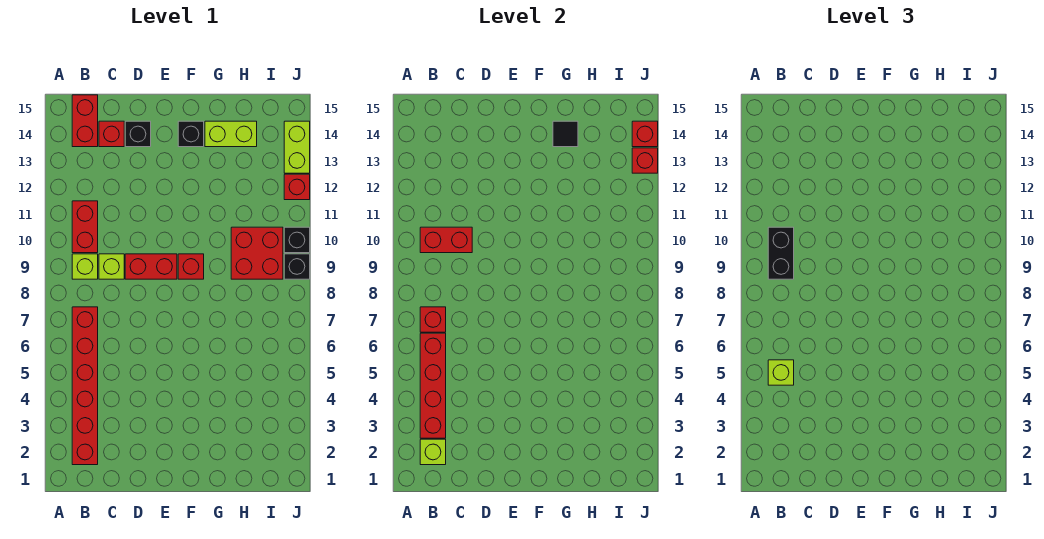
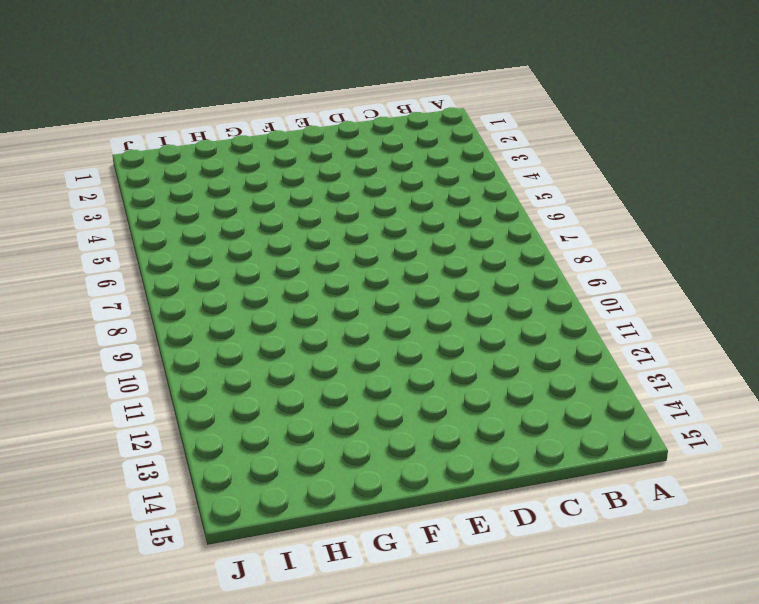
none -> red brick B2:B7 level 1
none -> lime brick B9 level 1
none -> red brick B10:B11 level 1

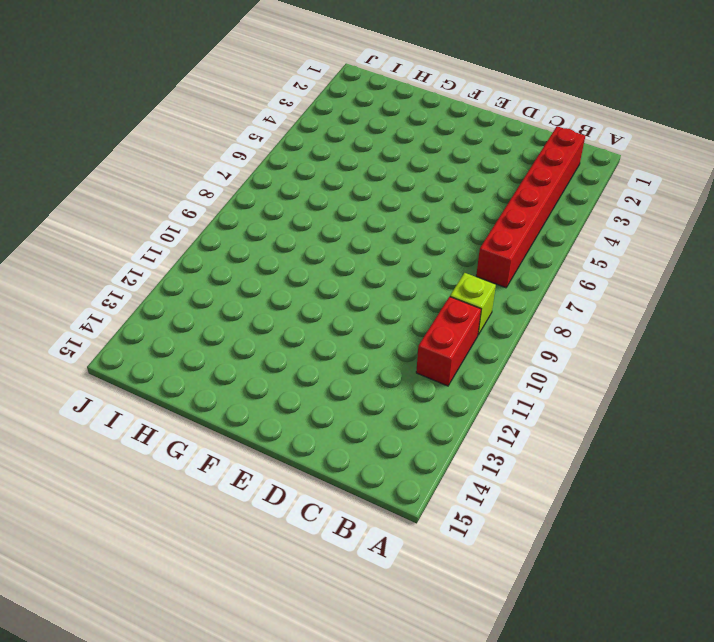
none -> red brick B14:B15 level 1
none -> lime brick C9 level 1
none -> red brick C14 level 1

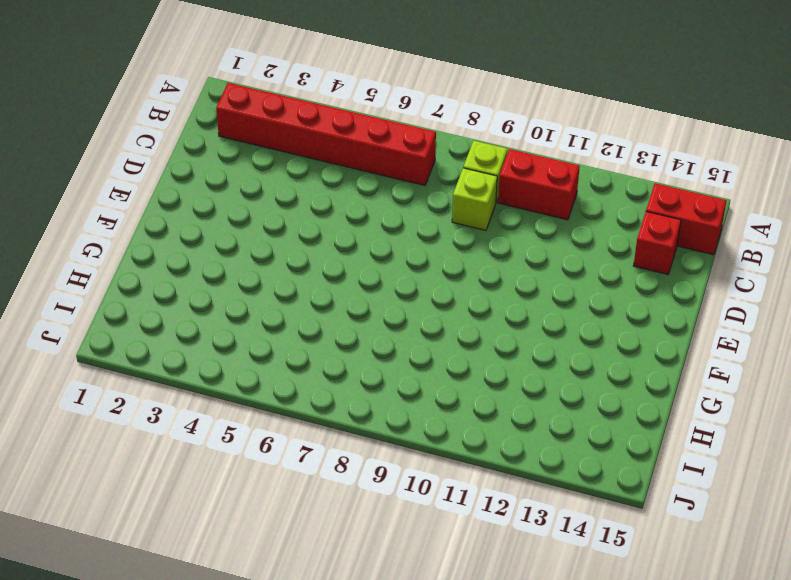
none -> red brick D9:E9 level 1
none -> black brick D14 level 1
none -> red brick F9 level 1

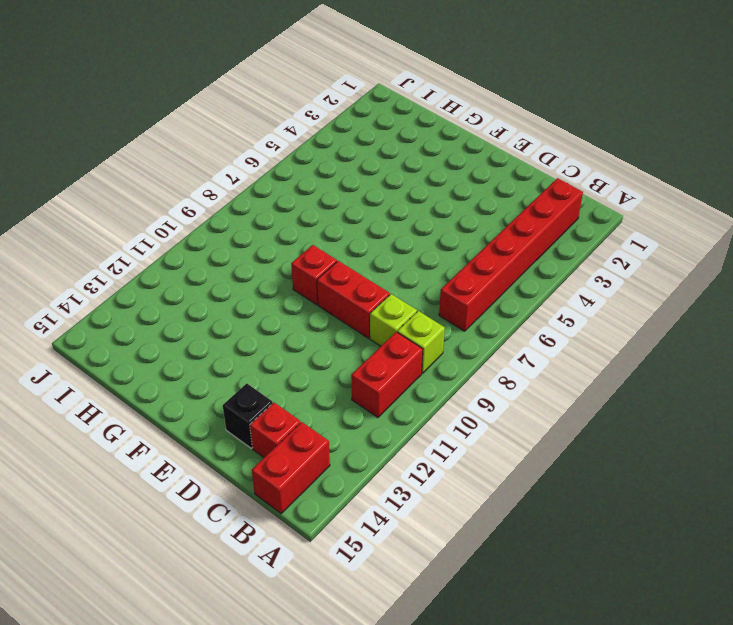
none -> black brick F14 level 1
none -> lime brick G14:H14 level 1
none -> red brick H9:I10 level 1

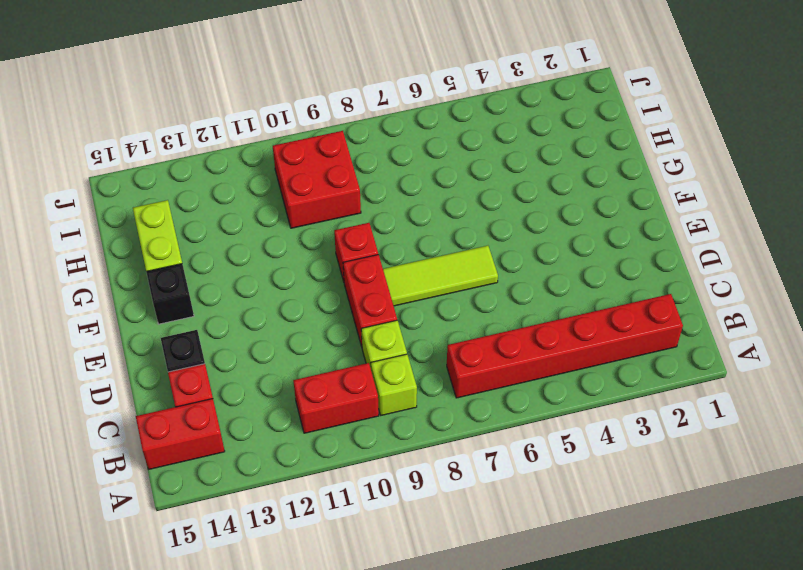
lime tile E6:E8 level 1 -> none
none -> black brick J9 level 1
none -> black brick J10 level 1
none -> red brick J12 level 1

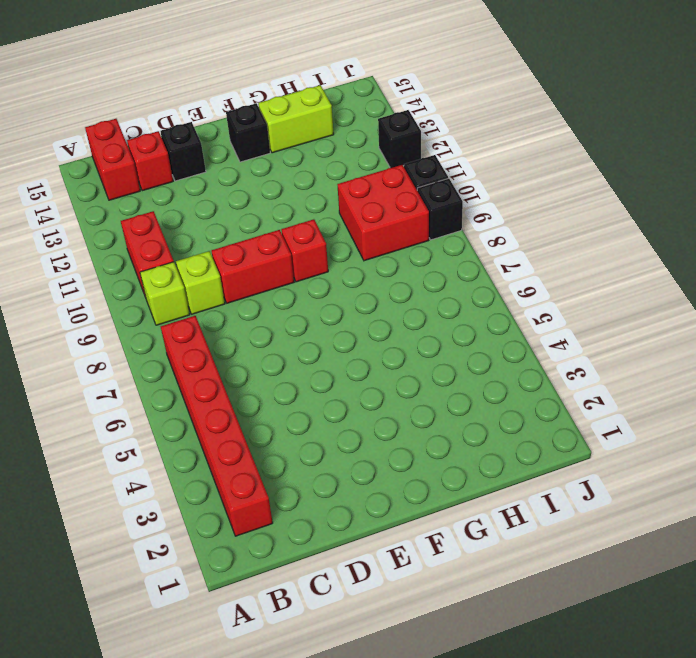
black brick J12 level 1 -> red brick J12 level 1
none -> lime brick J13:J14 level 1
none -> lime brick B2 level 2
none -> red brick B3:B6 level 2

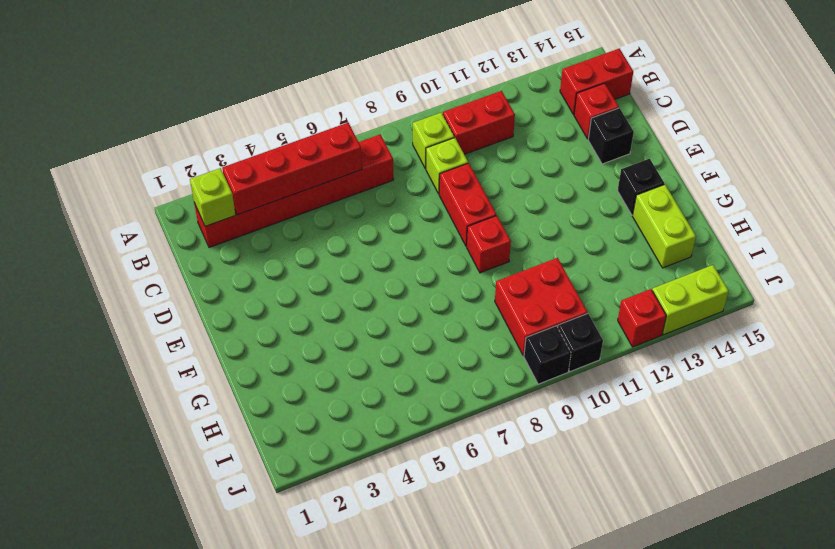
none -> red brick B7 level 2
none -> red brick B10:C10 level 2
none -> black tile G14 level 2

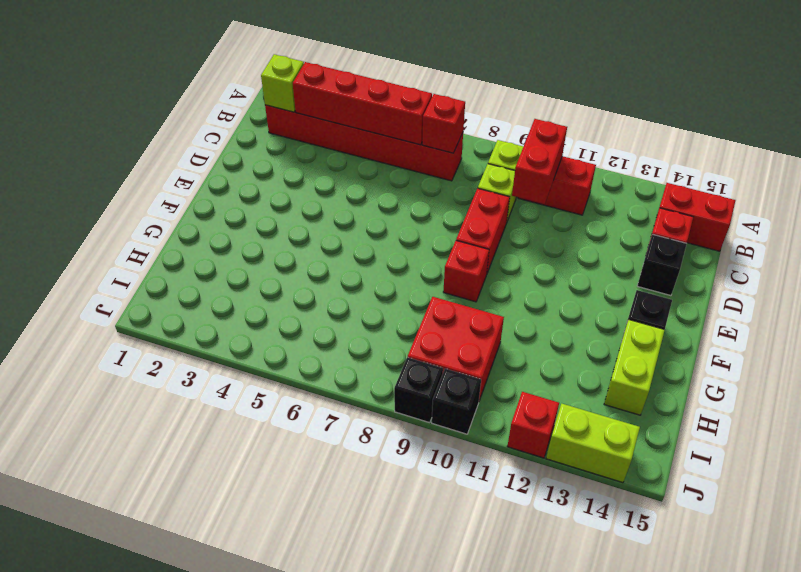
none -> black tile G14 level 2
none -> red brick J13 level 2
none -> red brick J14 level 2

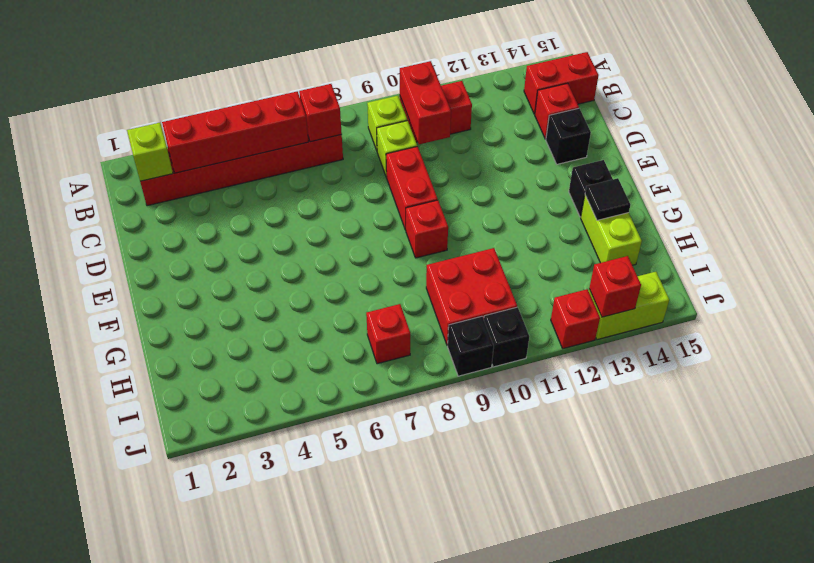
red brick I7 level 1 -> red brick J14 level 2
none -> lime brick B5 level 3
none -> black brick B9:B10 level 3

